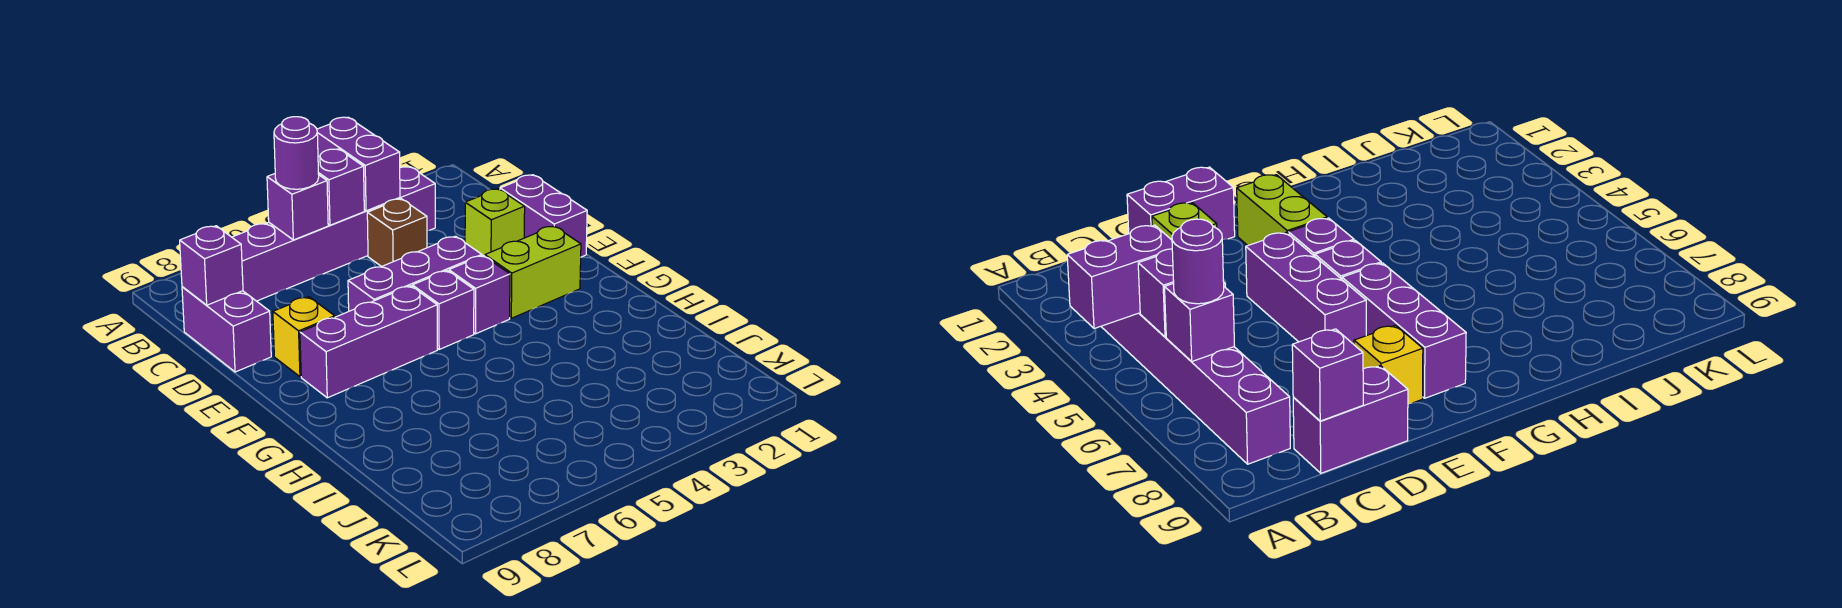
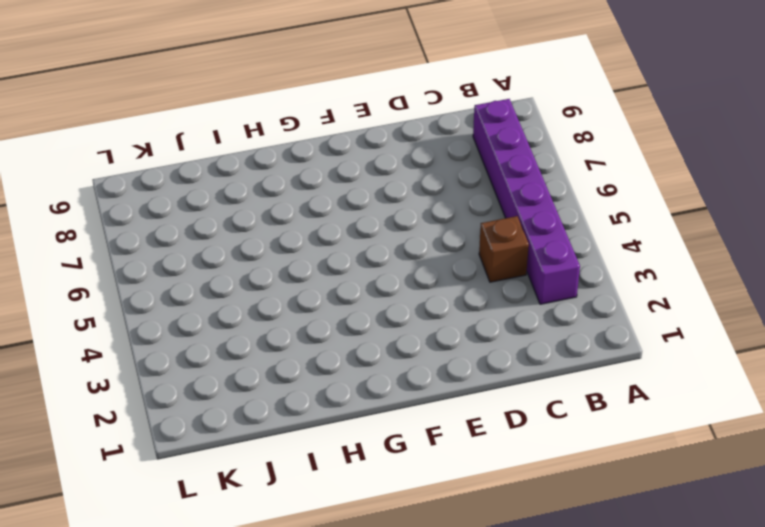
none -> purple brick C9:D9 level 1
none -> purple brick D1:E1 level 1
none -> lime brick D2 level 1

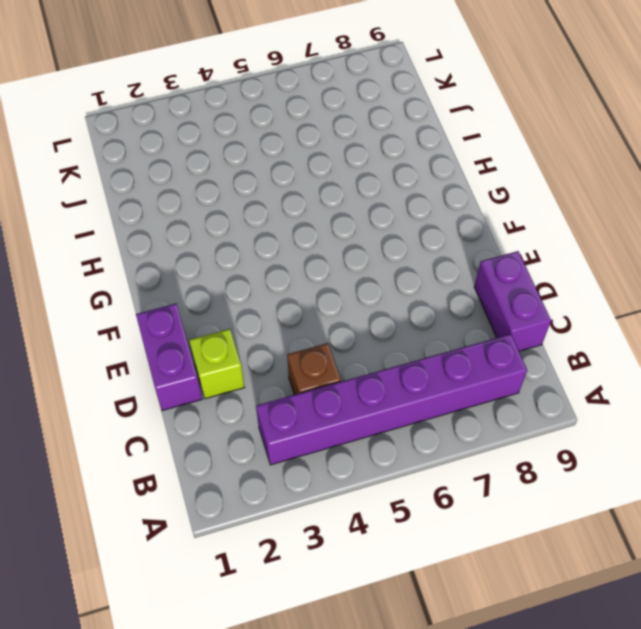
none -> purple brick E4:E6 level 1
none -> yellow brick E8 level 1
none -> lime brick F2:F3 level 1

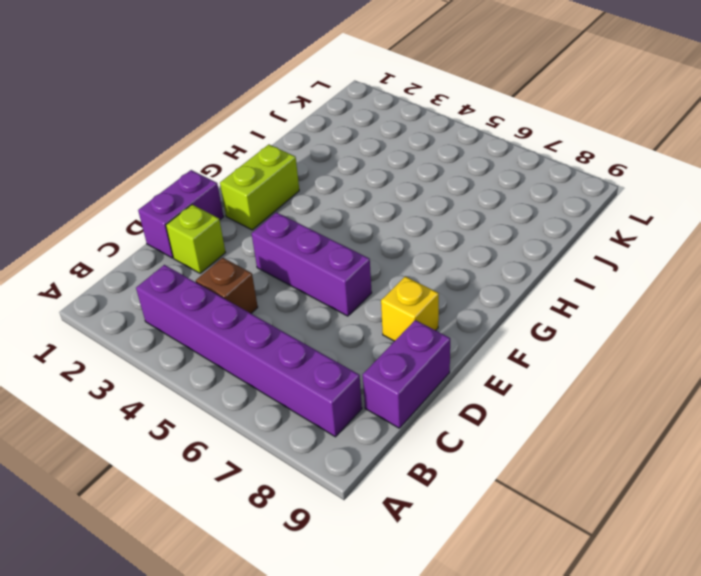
lime brick F2:G2 level 1 -> lime brick F2:F3 level 1
none -> purple brick F4 level 1
none -> purple brick F5 level 1
none -> purple brick F6:F8 level 1

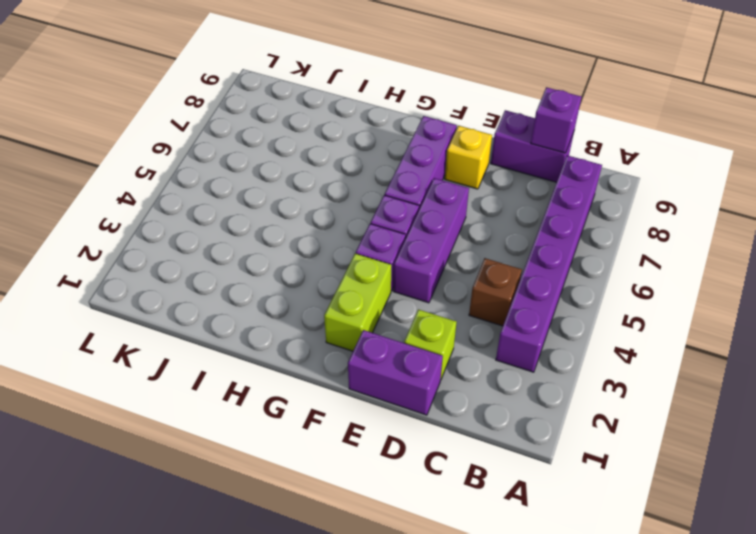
none -> purple brick A4:B4 level 2
none -> purple brick B5 level 2
none -> purple brick B6 level 2

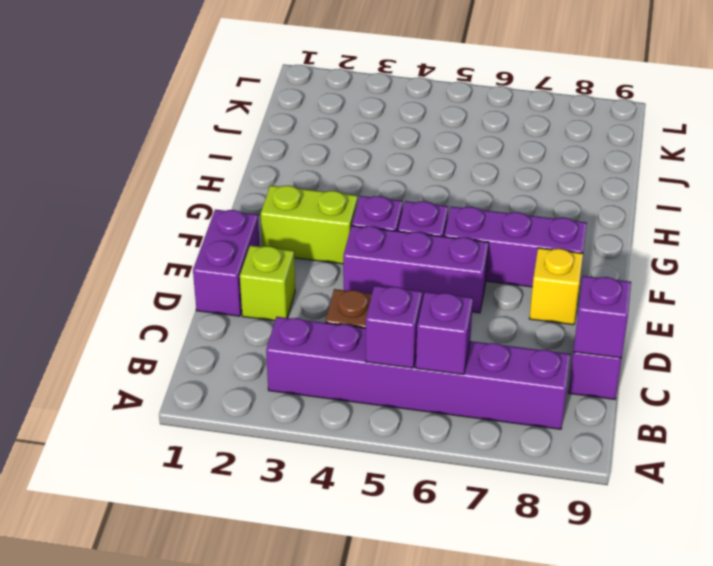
none -> purple brick A4:B4 level 2
none -> purple round brick B6 level 3

